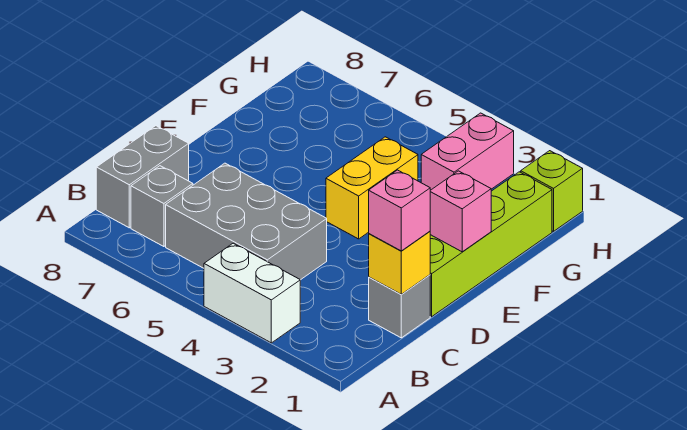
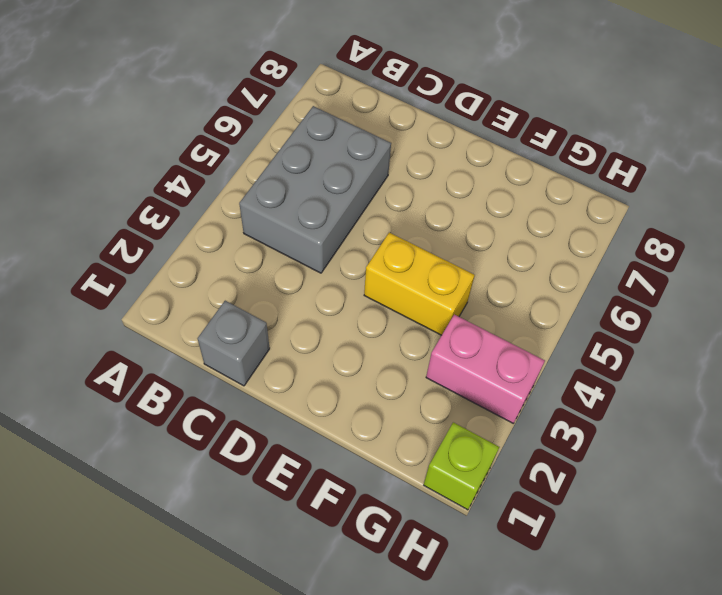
none -> white brick A3:A4 level 1
none -> grey brick B7 level 1
none -> grey brick B8:C8 level 1

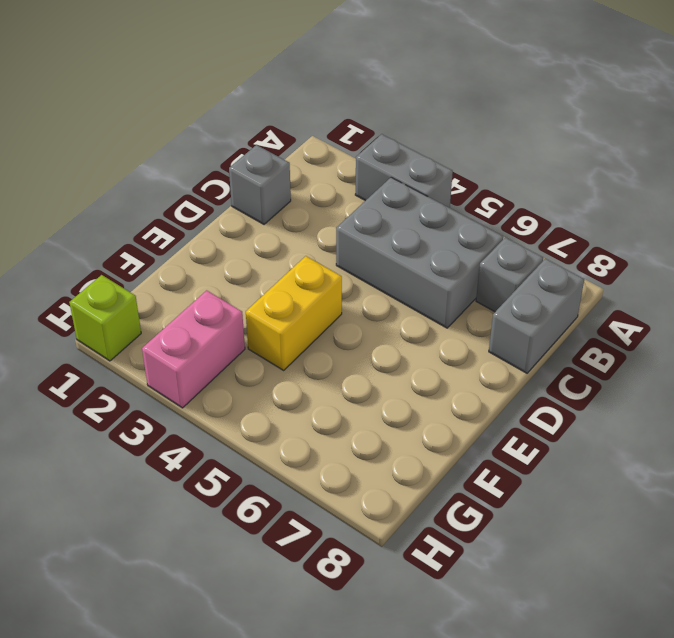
grey brick A3:A4 level 1 -> white brick A3:A4 level 1
none -> lime brick D1:G1 level 1
none -> yellow brick C1 level 2
none -> pink brick E1 level 2

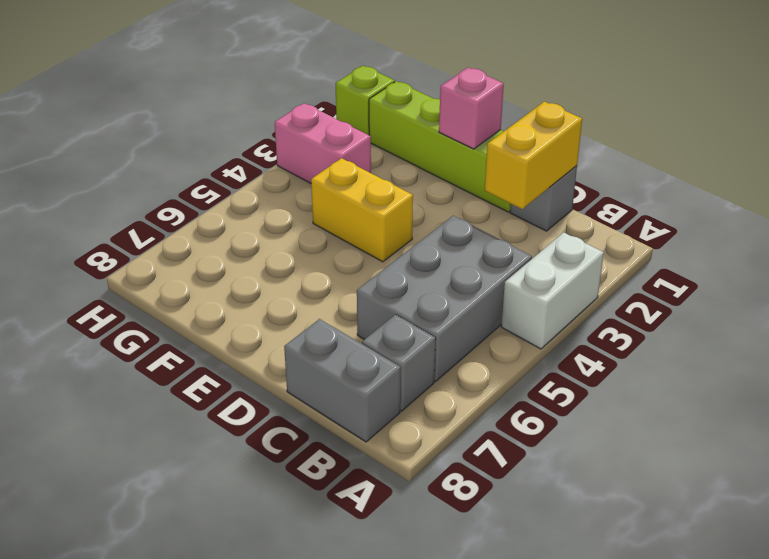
yellow brick C1:C2 level 2 -> yellow brick C1 level 2
none -> pink brick C1 level 3

